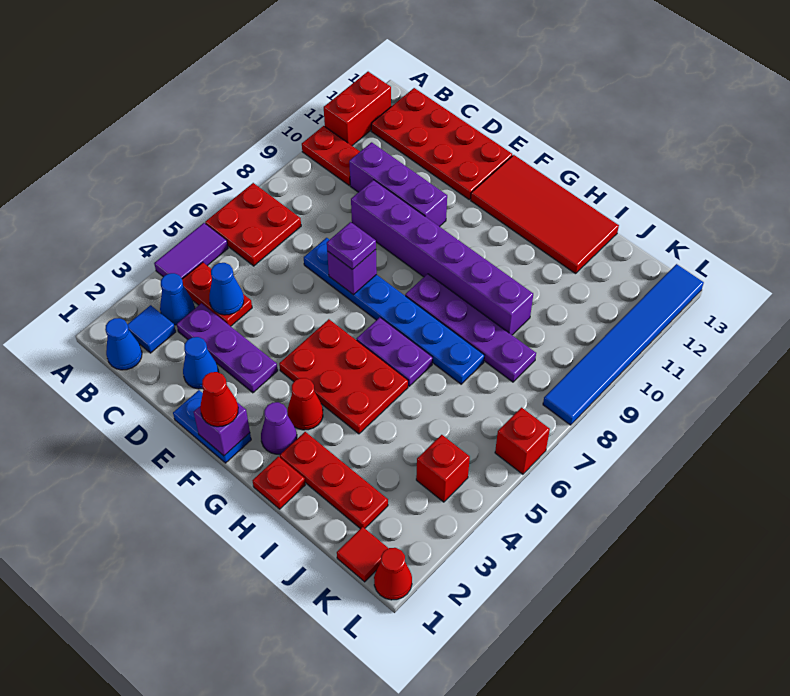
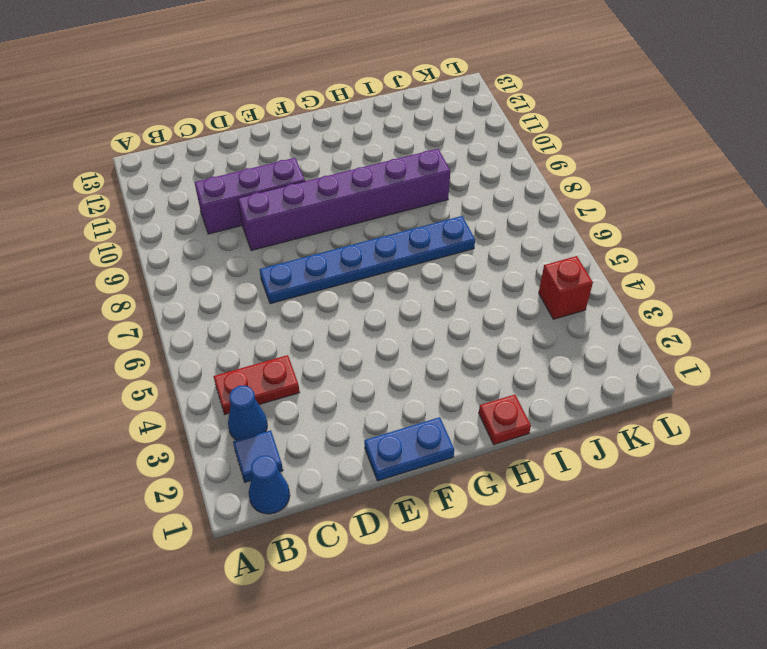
none -> purple tile A4:A5 level 1
none -> red plate A6:B7 level 1
none -> red plate A10:B10 level 1
none -> red brick A11:A12 level 1

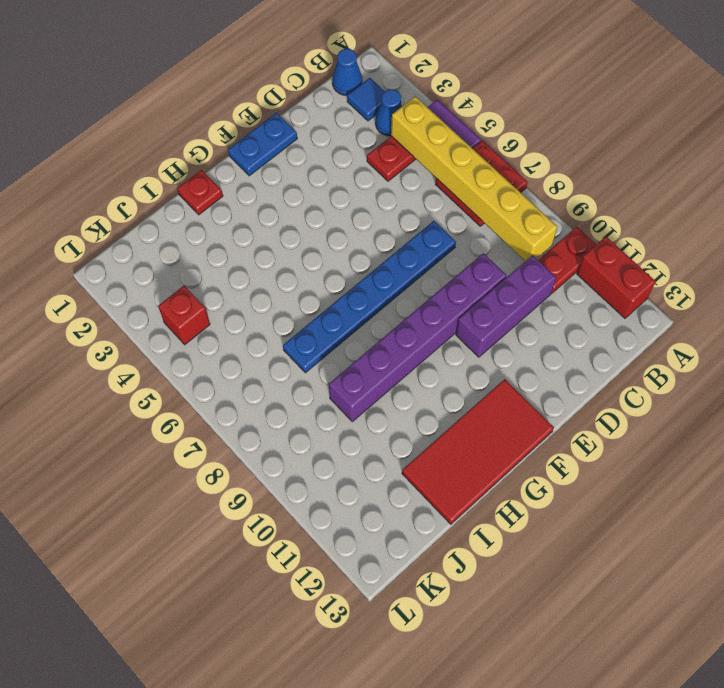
yellow brick B4:B9 level 2 -> none
none -> red plate B12:E13 level 1
none -> purple plate C3:E3 level 1
none -> blue cone D2 level 1
none -> red plate F4:H5 level 1

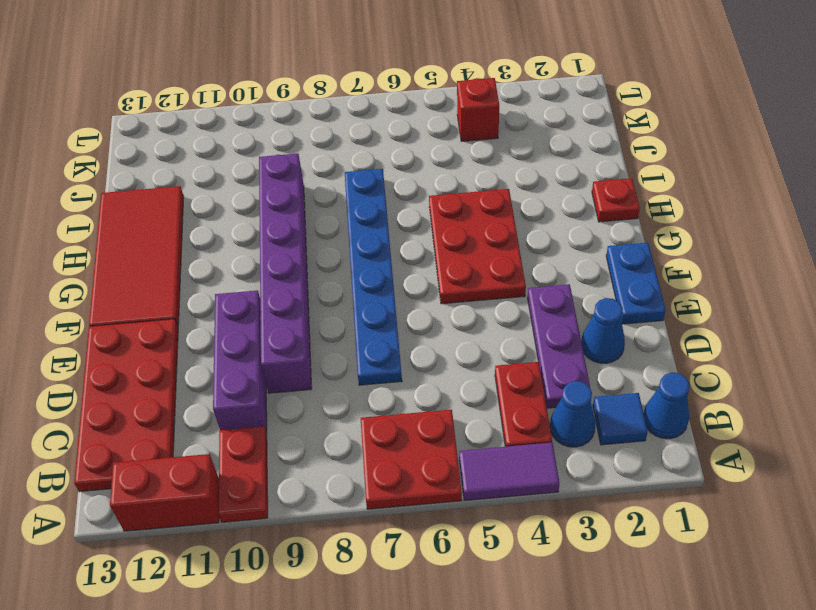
none -> purple cone G2 level 1
none -> red cone G3 level 1
none -> purple plate G6:H6 level 1
none -> purple plate G8:J8 level 1

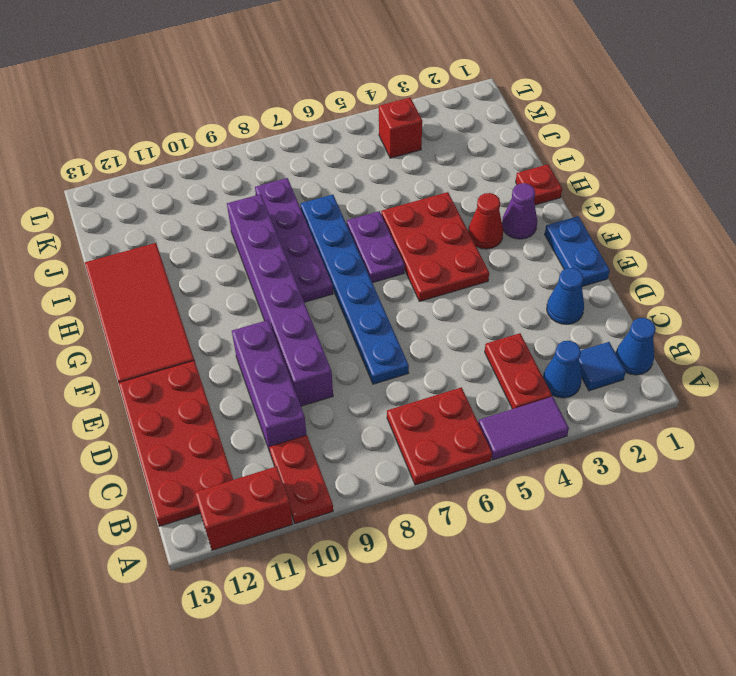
none -> purple plate C3:E3 level 1
none -> red plate H2:J2 level 1
none -> red tile K1 level 1
none -> red cone L1 level 1

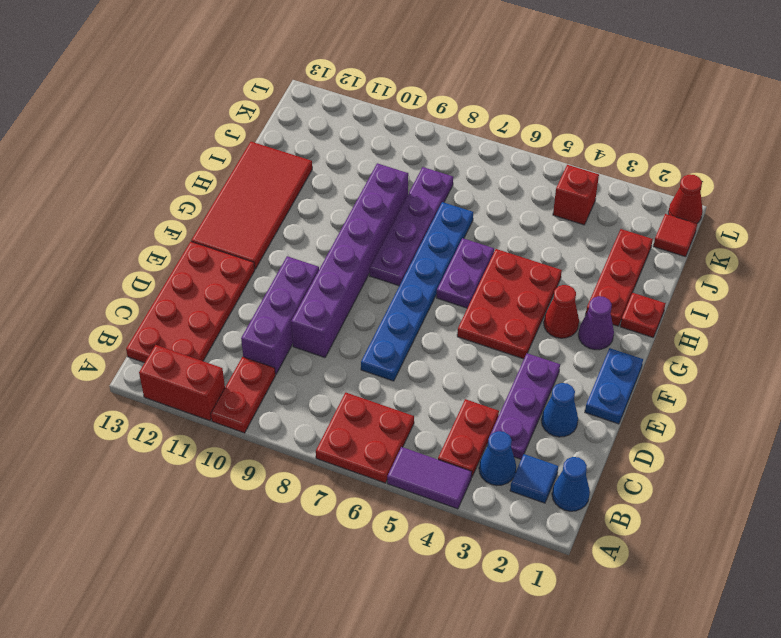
none -> red brick L6 level 1
none -> blue tile L8:L13 level 1
none -> blue cone C4 level 2
none -> purple brick E7 level 2

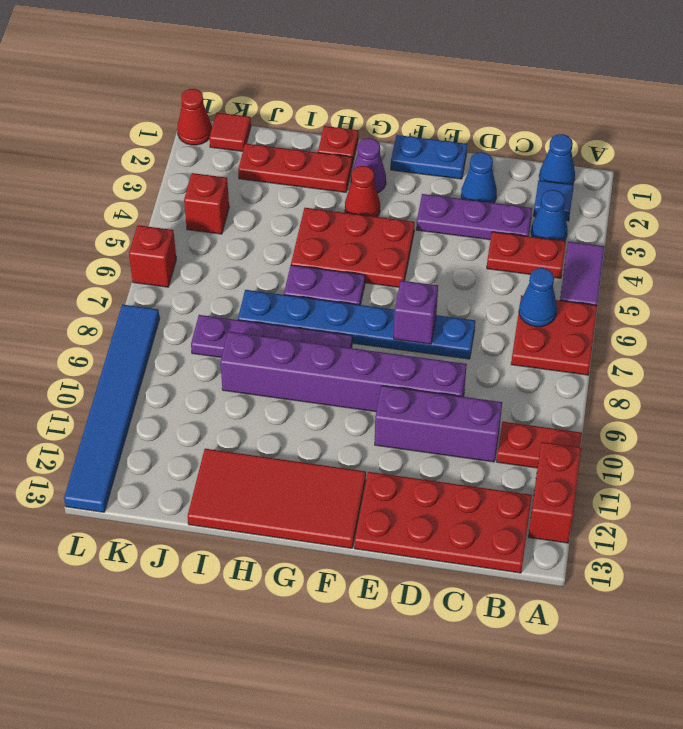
blue cone B6 level 2 -> blue cone C4 level 2
none -> purple brick F1 level 2
none -> purple plate E7 level 3
none -> red cone F1 level 3

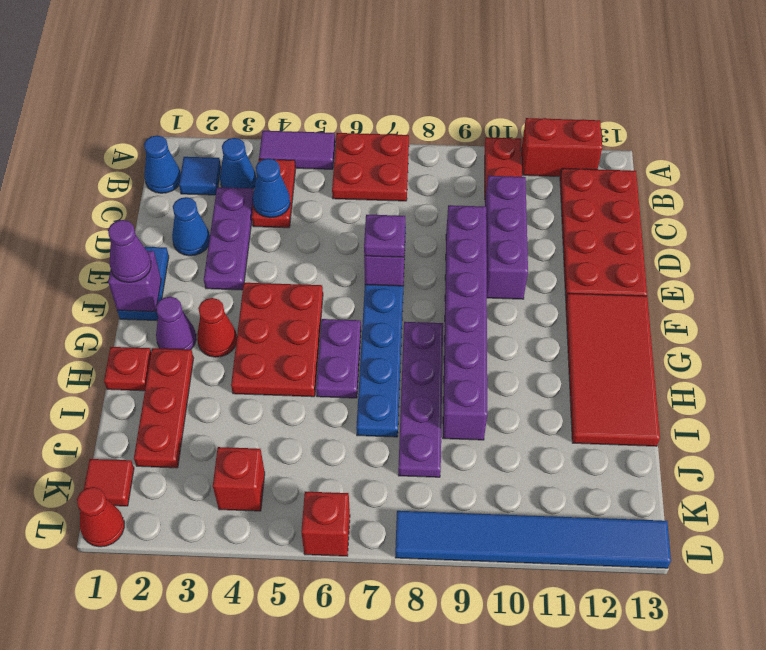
purple cone F1 level 3 -> red cone F1 level 3

